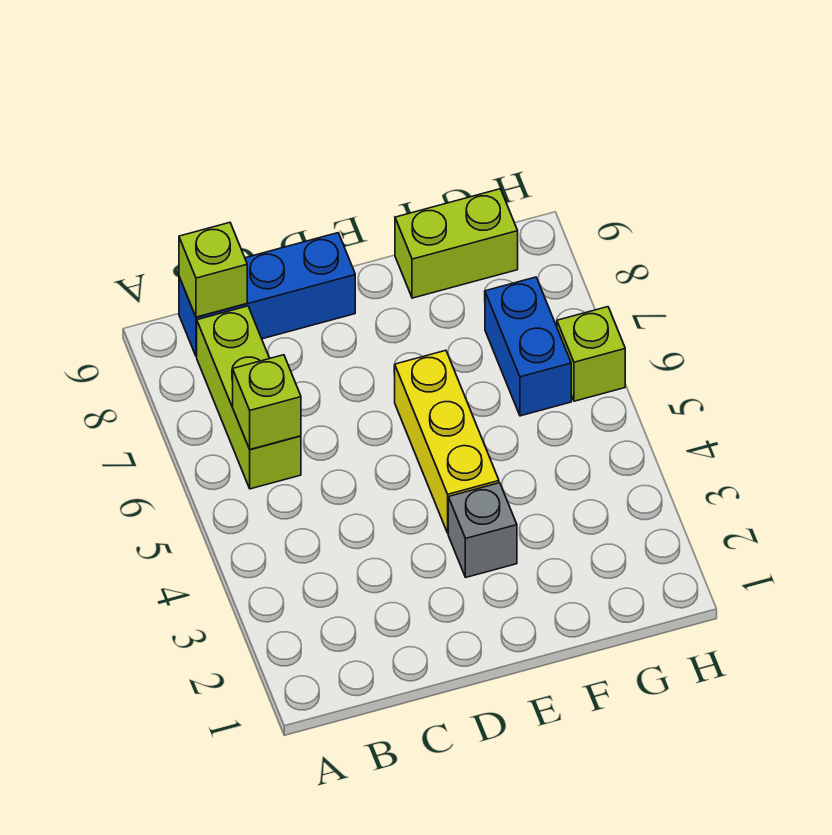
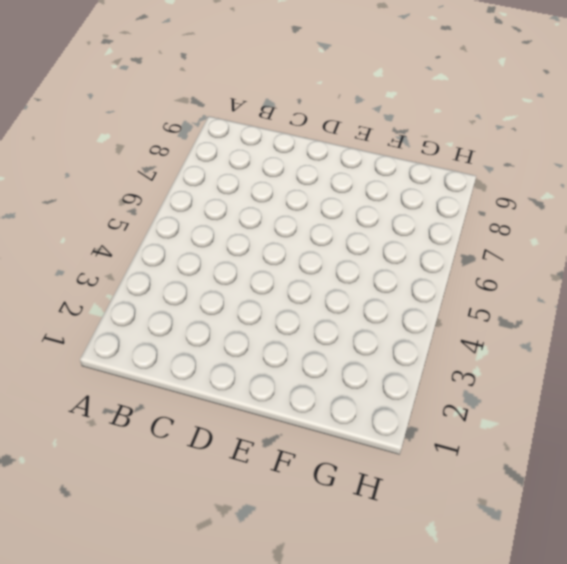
none -> lime brick B6:B8 level 1
none -> blue brick B9:D9 level 1

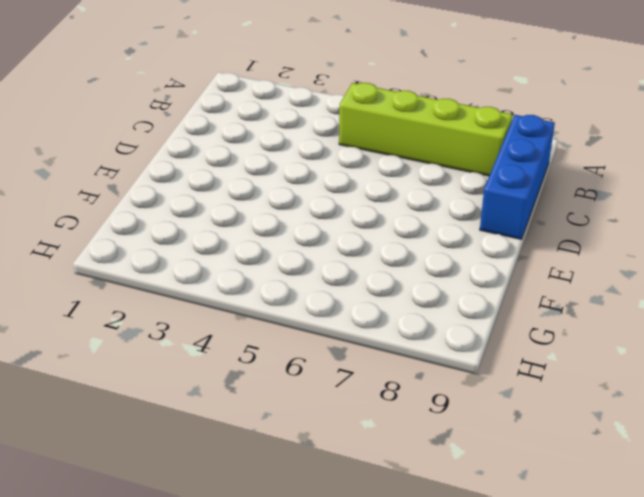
lime brick B5:B8 level 1 -> lime brick B6:B8 level 1
none -> grey brick E3 level 1
none -> yellow brick E4:E6 level 1

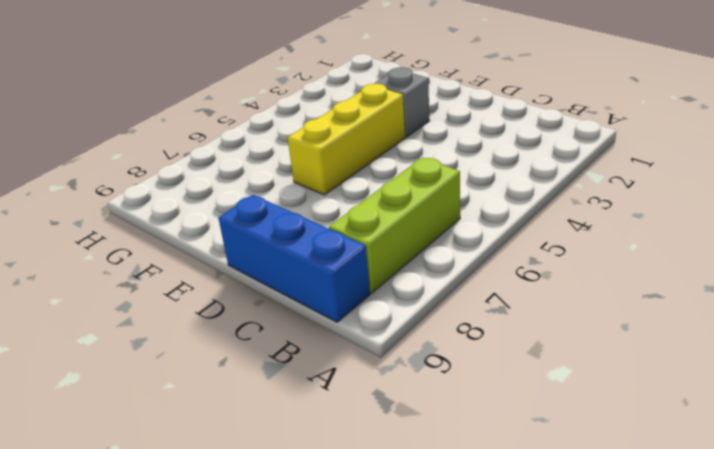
none -> lime brick F9:G9 level 1
none -> blue brick G6:G7 level 1

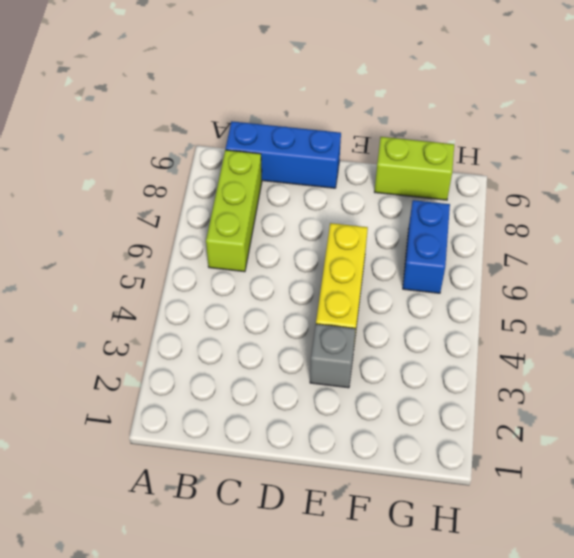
none -> lime brick H6 level 1
none -> lime brick B6 level 2

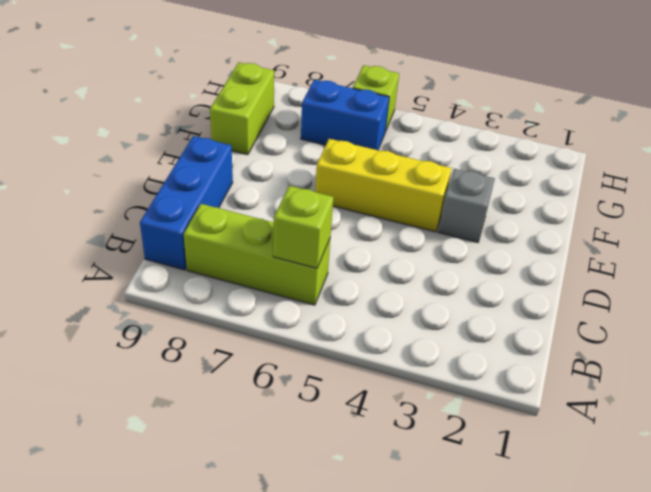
none -> lime brick B9 level 2

